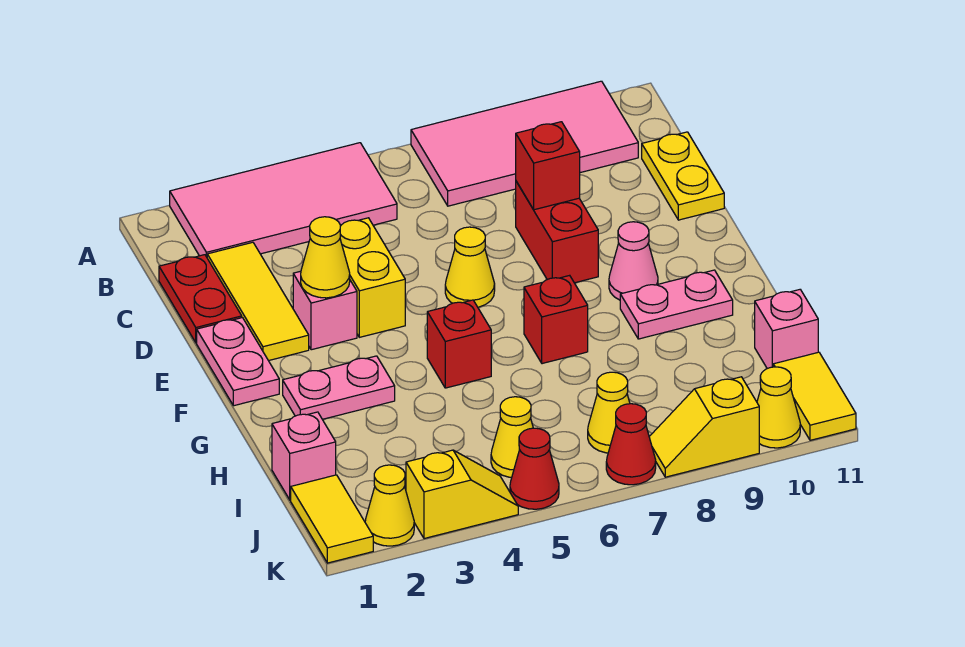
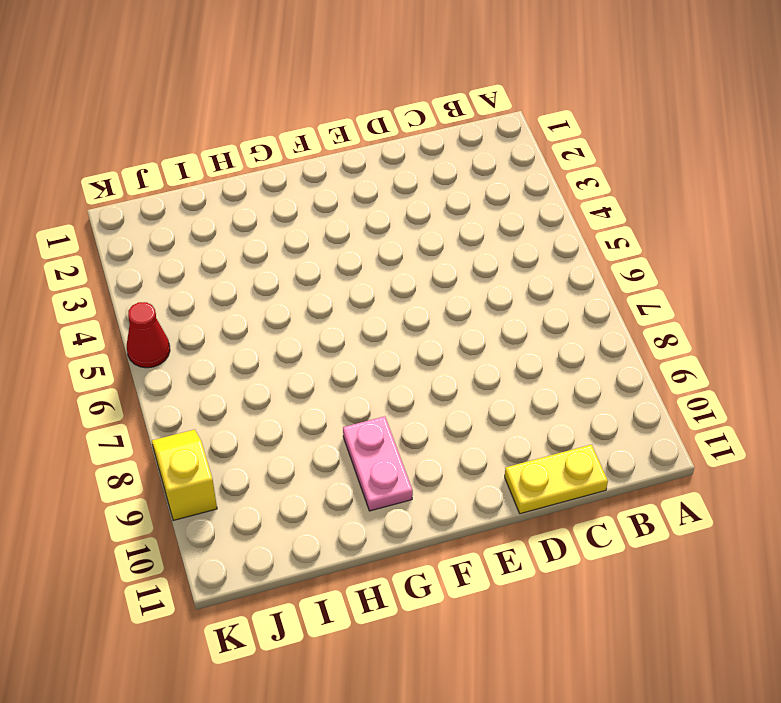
none -> pink tile A2:B5 level 1
none -> pink tile A7:B10 level 1
none -> red plate C1:D1 level 1

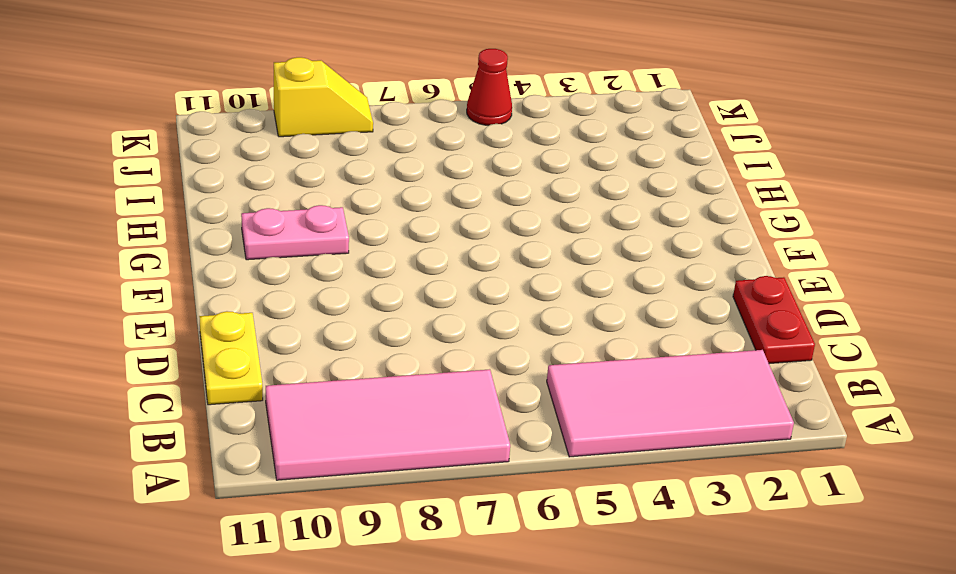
none -> yellow tile C2:E2 level 1
none -> yellow brick D4:E4 level 1
none -> red brick D8:E8 level 1

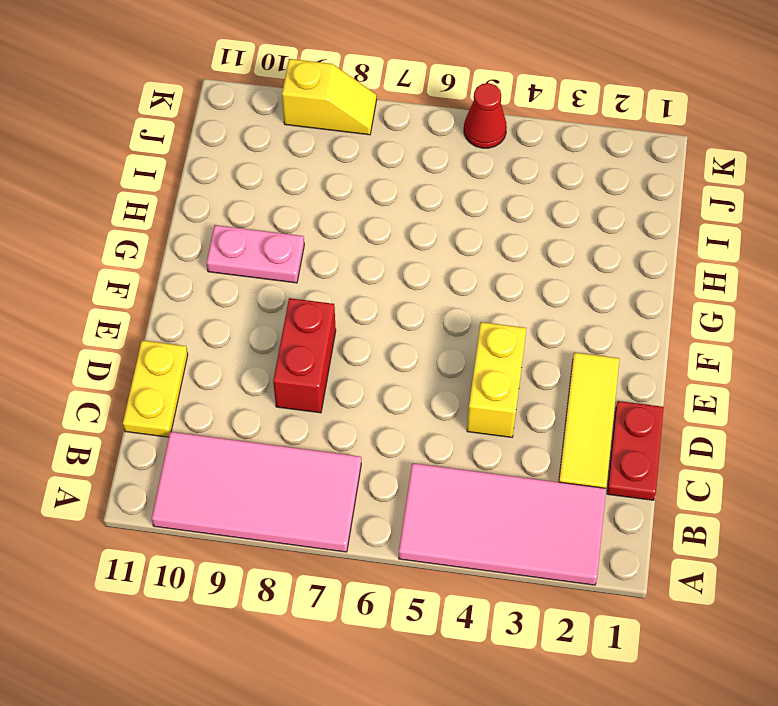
none -> pink plate E1:F1 level 1
none -> pink brick E3 level 1
none -> yellow cone E6 level 1

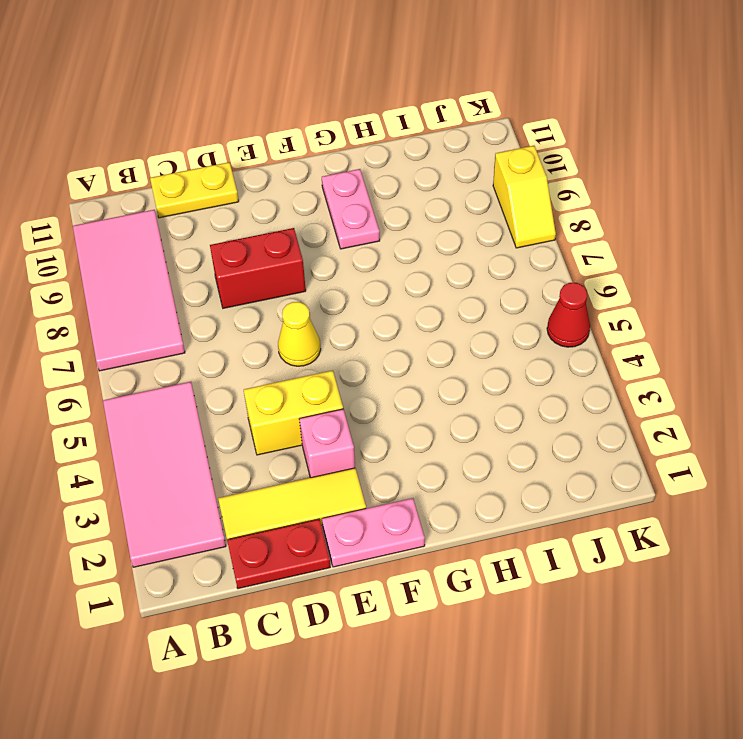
none -> pink cone F9 level 1
none -> pink plate G2:G3 level 1
none -> red brick G5 level 1

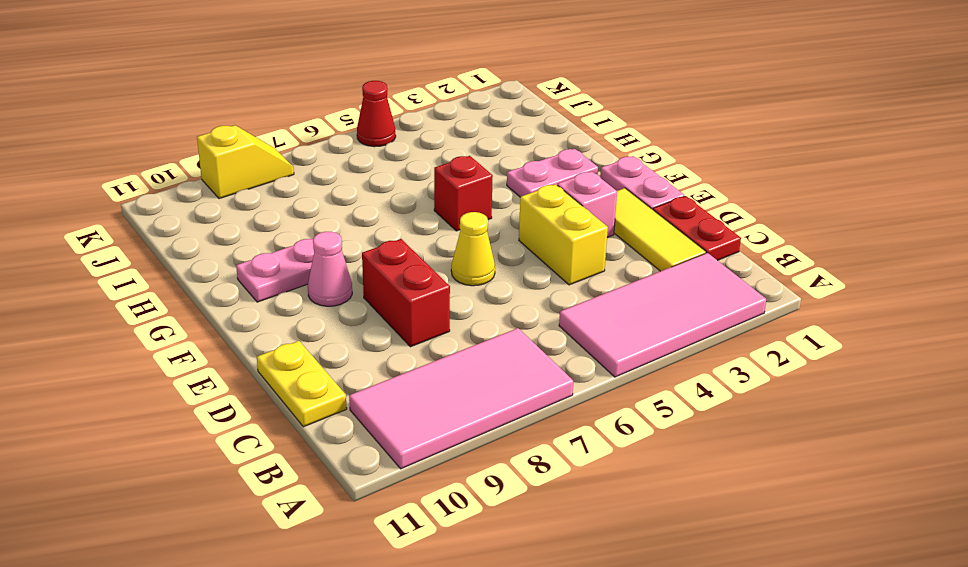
none -> red brick G7 level 1
none -> pink brick I1 level 1
none -> pink brick I11 level 1

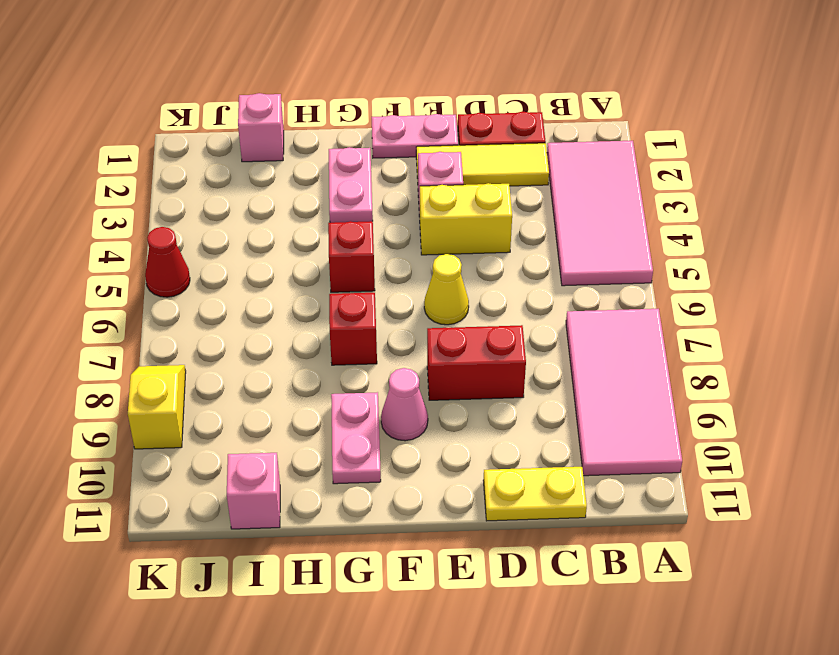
none -> yellow tile J1:K1 level 1
none -> yellow cone J5 level 1
none -> yellow cone J7 level 1

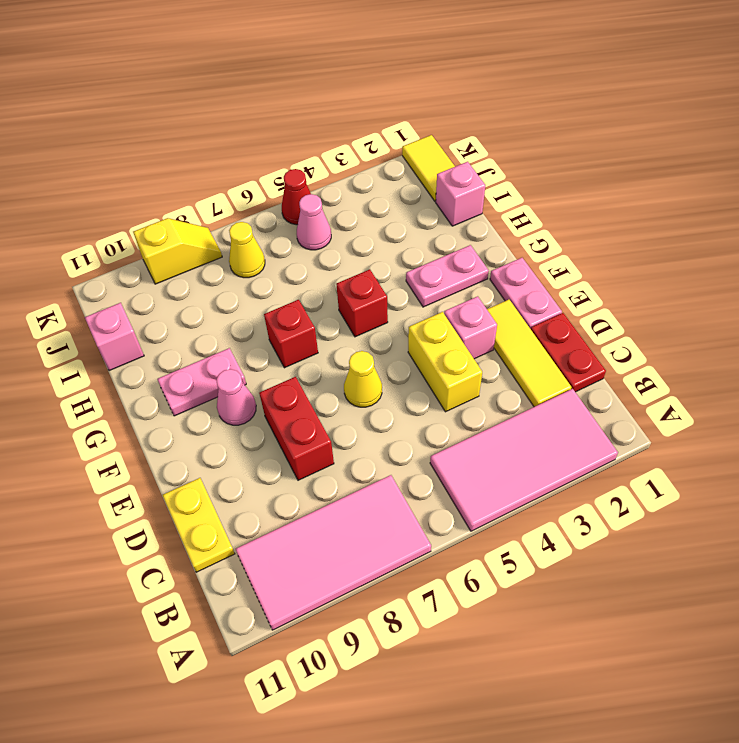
pink cone J5 level 1 -> yellow cone J5 level 1
none -> yellow tile J11:K11 level 1
none -> yellow cone K2 level 1
none -> yellow slope K3:K4 level 1 top 3

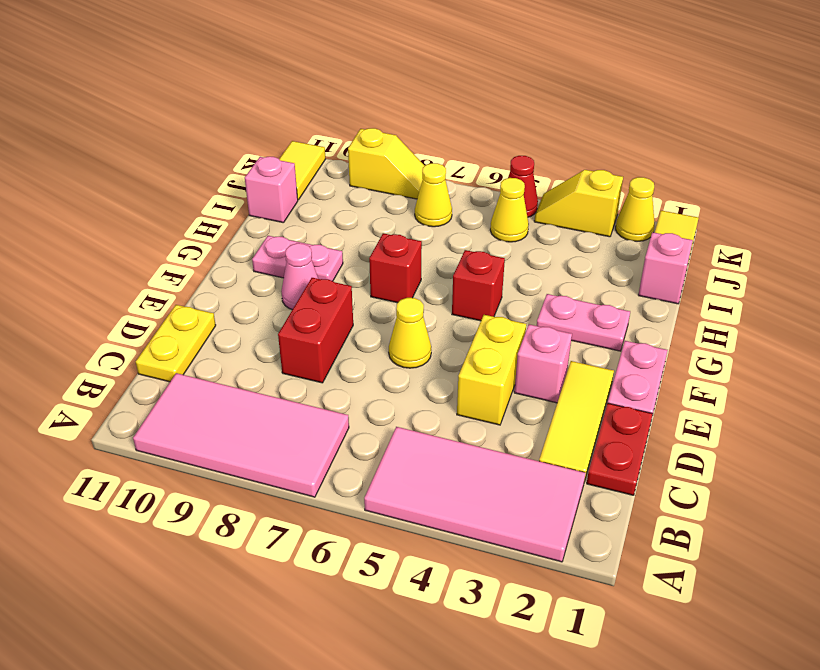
none -> red cone K7 level 1
none -> yellow cone K10 level 1
none -> red brick D8 level 2

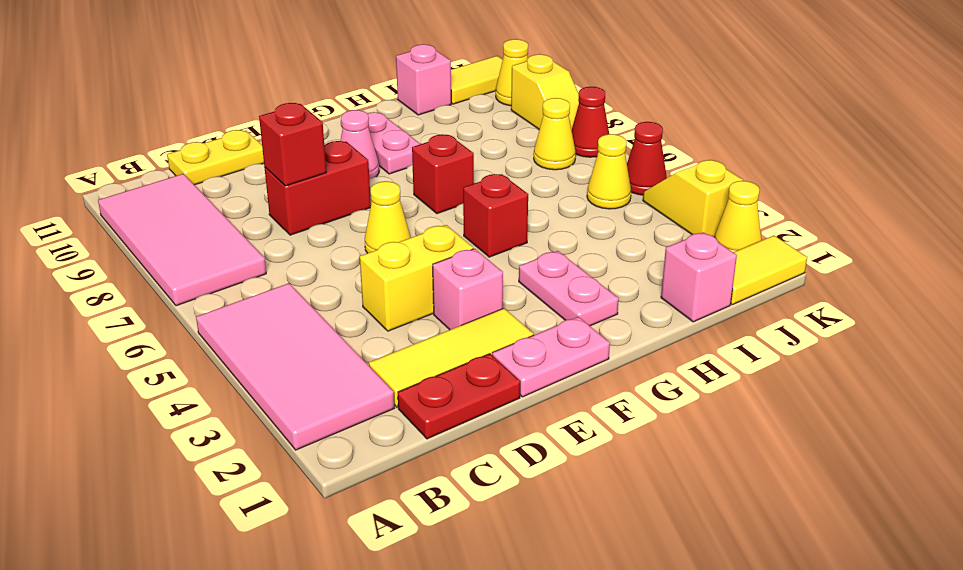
none -> yellow cone E3 level 2

